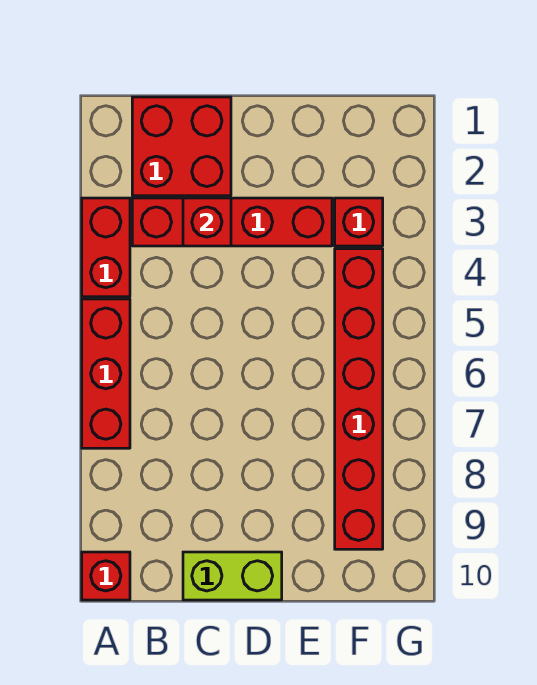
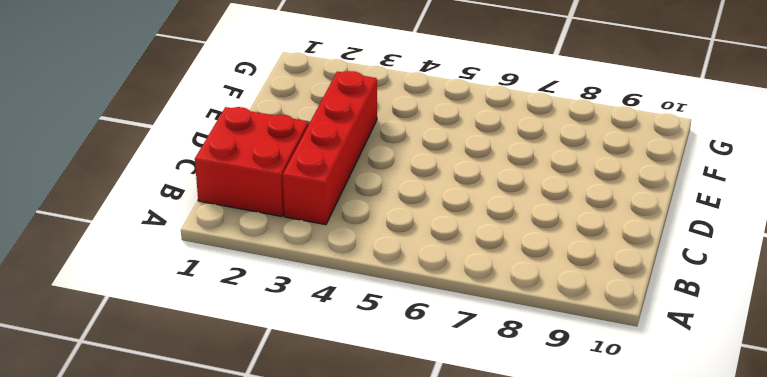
none -> red brick A3:A4 level 1
none -> red brick A5:A7 level 1

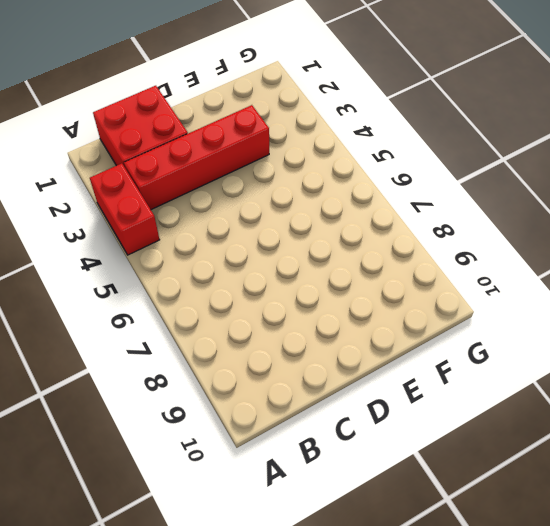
none -> red brick A5:A7 level 1
none -> red brick A10 level 1

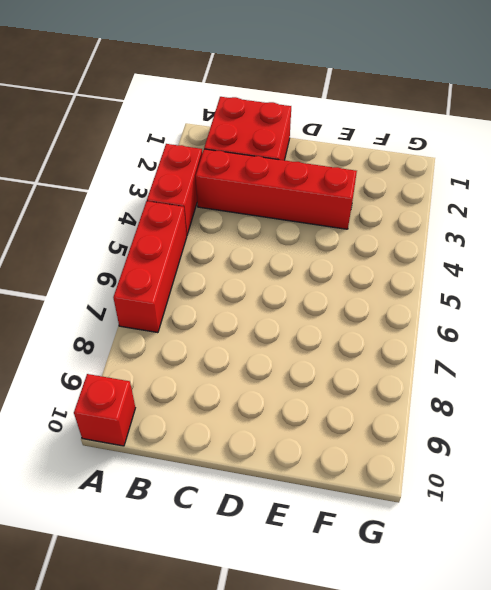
none -> lime brick C10:D10 level 1
none -> red brick F3 level 1

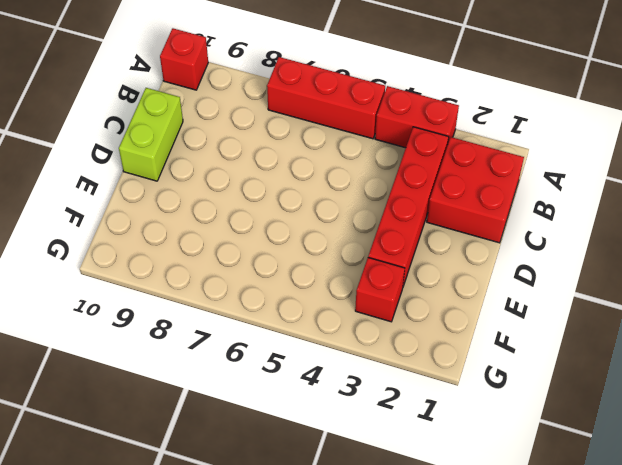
none -> red brick F4:F9 level 1
none -> red brick C3 level 2

